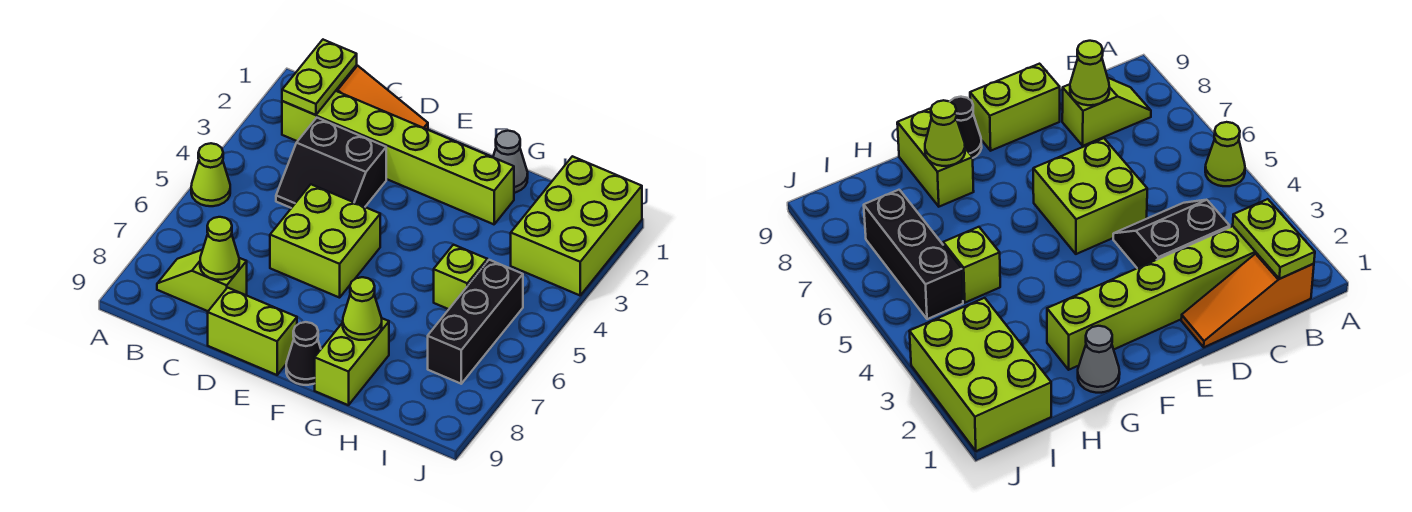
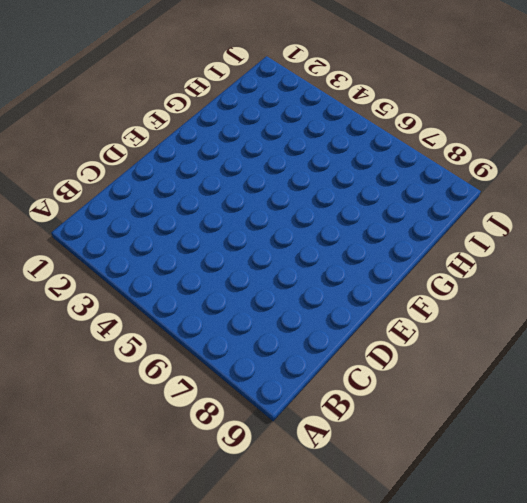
none -> lime cone A5 level 1
none -> orange slope B1:D1 level 1 top B
none -> lime brick B2:G2 level 1

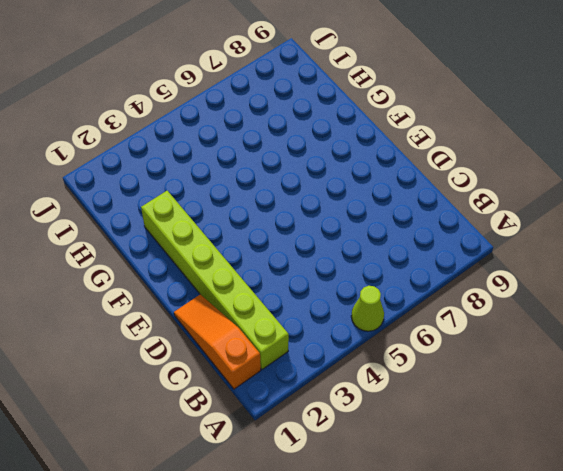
none -> lime slope B8:C8 level 1 top C
none -> black slope C3:D4 level 1 top 3
none -> lime brick D5:E6 level 1

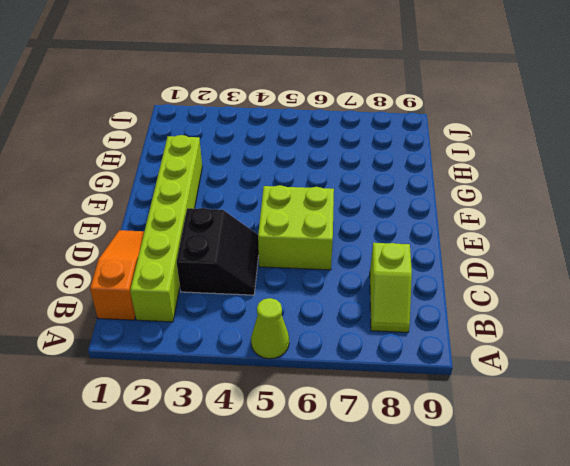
none -> lime brick D9:E9 level 1
none -> black cone F9 level 1
none -> grey cone G1 level 1

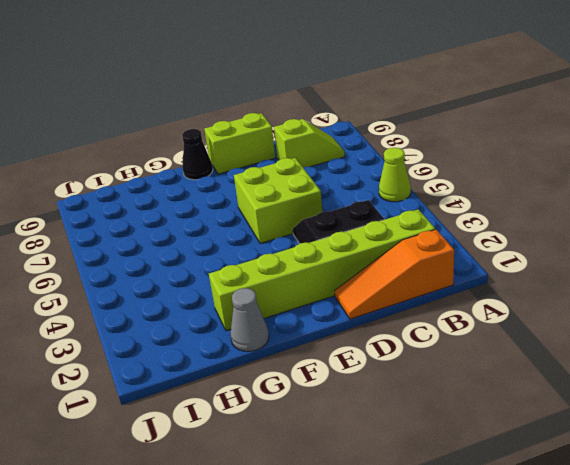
none -> lime brick G8:G9 level 1
none -> lime brick H5 level 1
none -> lime brick I1:J3 level 1

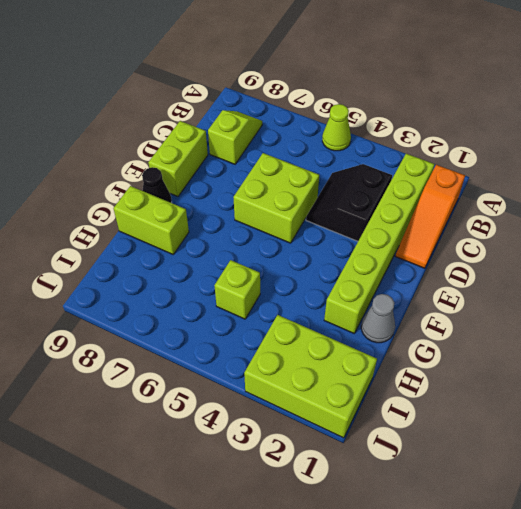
none -> black brick I5:I7 level 1
none -> lime plate B1:B2 level 2
none -> lime cone C8 level 2

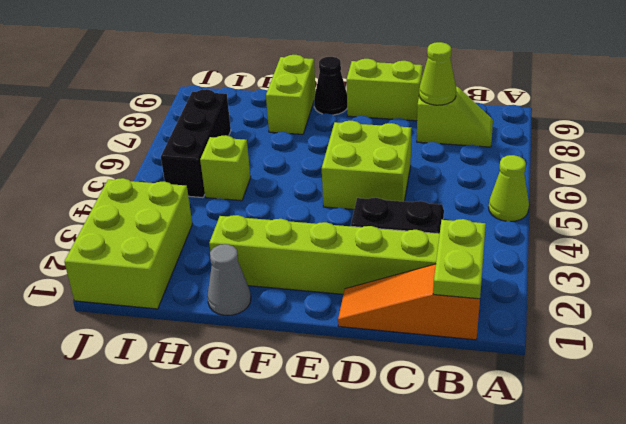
none -> lime cone G8 level 2

